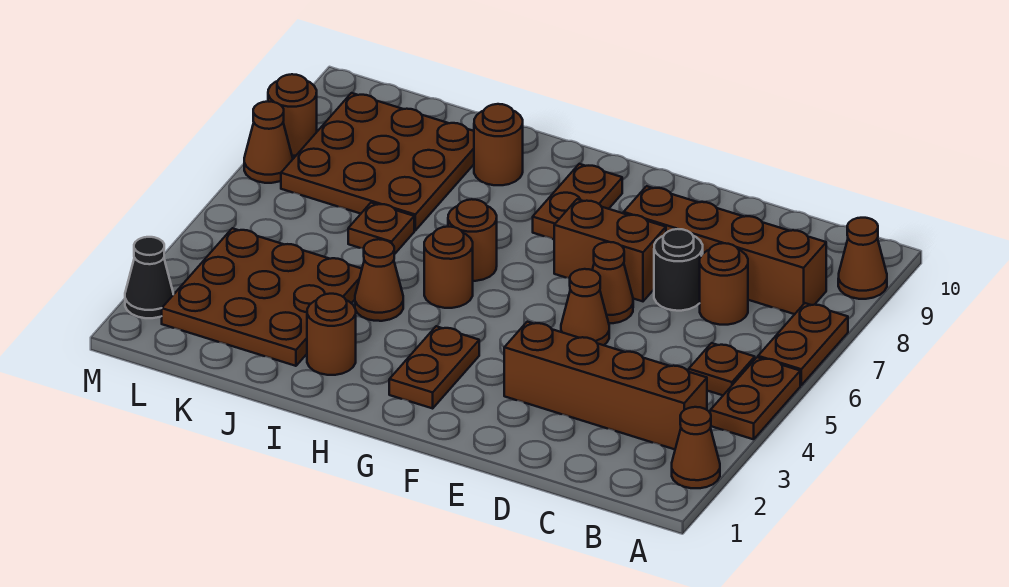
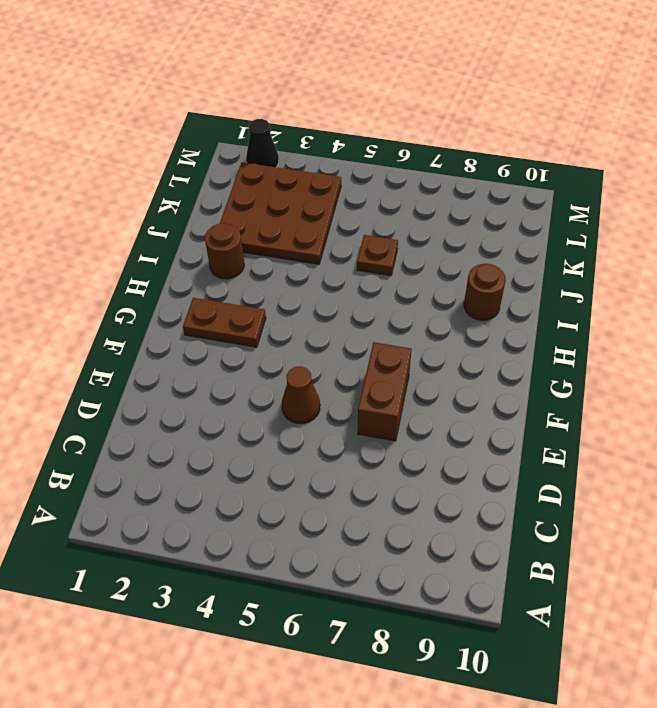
none -> brown cone A2 level 1
none -> brown plate A4:A5 level 1
none -> brown plate A6:A7 level 1

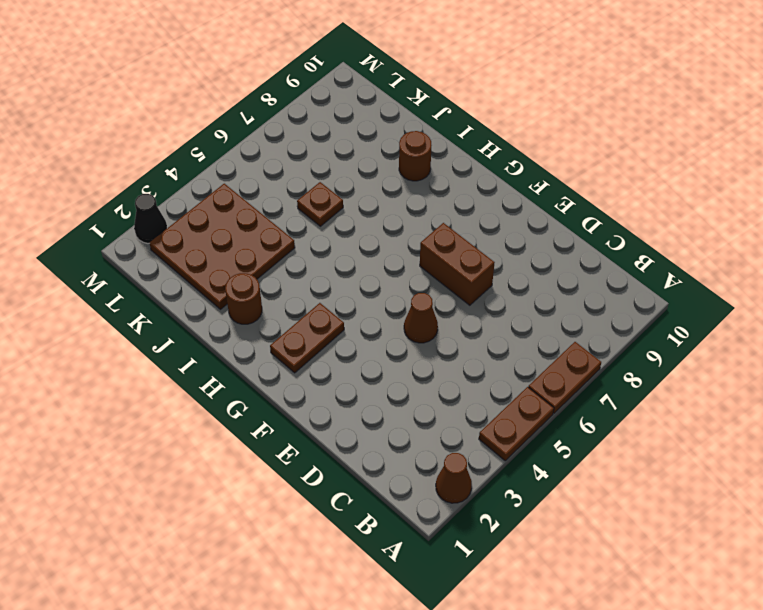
none -> brown cone A9 level 1
none -> brown brick B3:E3 level 1
none -> brown plate B5 level 1

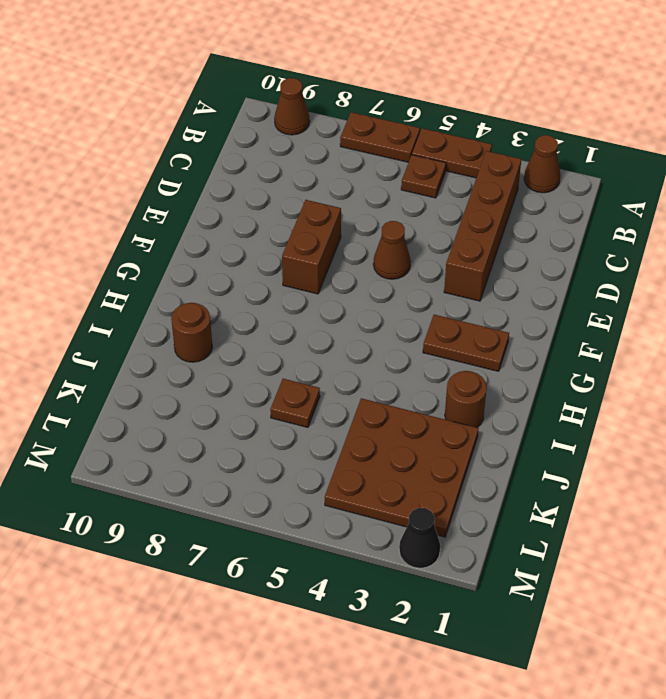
none -> brown brick B8:E8 level 1
none -> brown round brick C7 level 1
none -> black round brick D7 level 1

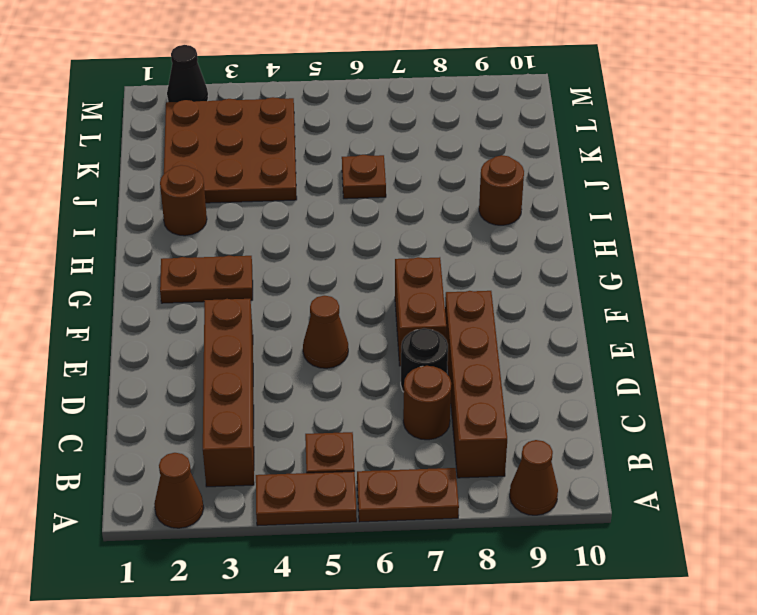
none -> brown cone E6 level 1
none -> brown plate G8:G9 level 1
none -> brown round brick H5 level 1

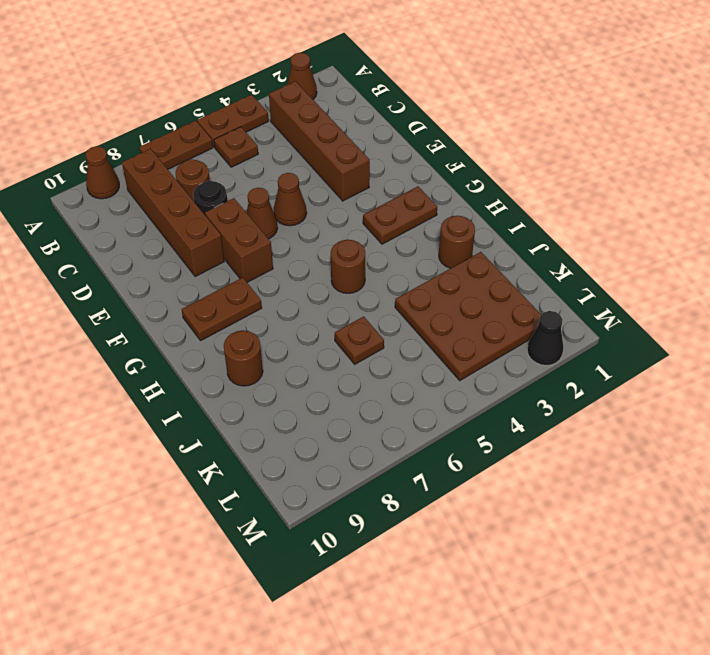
none -> brown round brick H6 level 1
none -> brown cone I4 level 1
none -> brown plate J7:L9 level 1

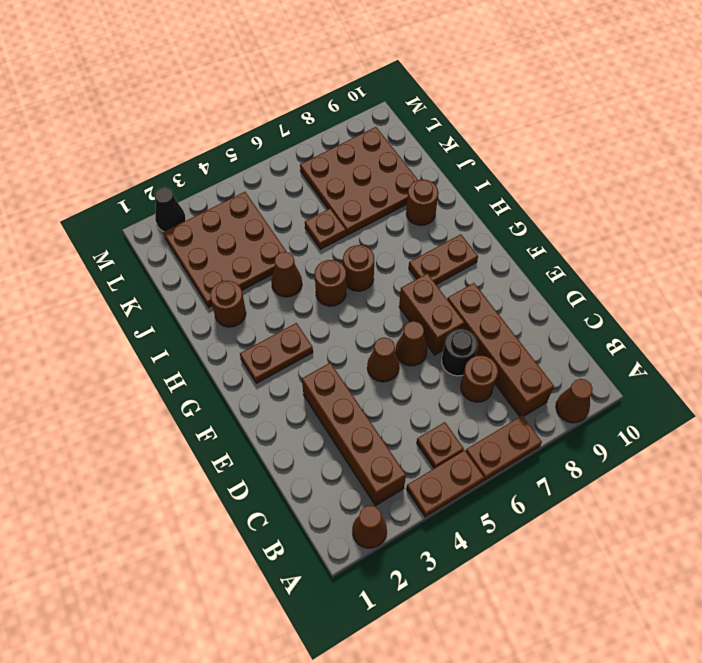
none -> brown cone M7 level 1
none -> brown round brick M8 level 1

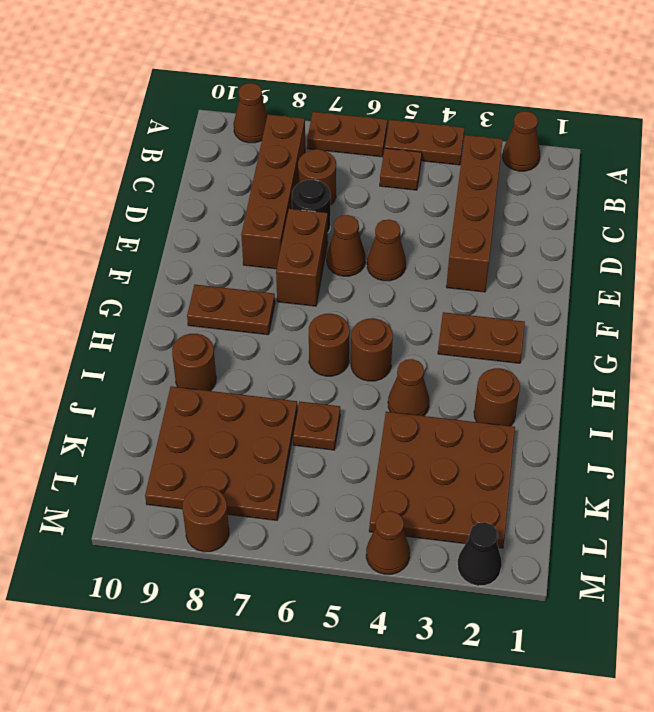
brown cone M4 level 1 -> brown cone M7 level 1

